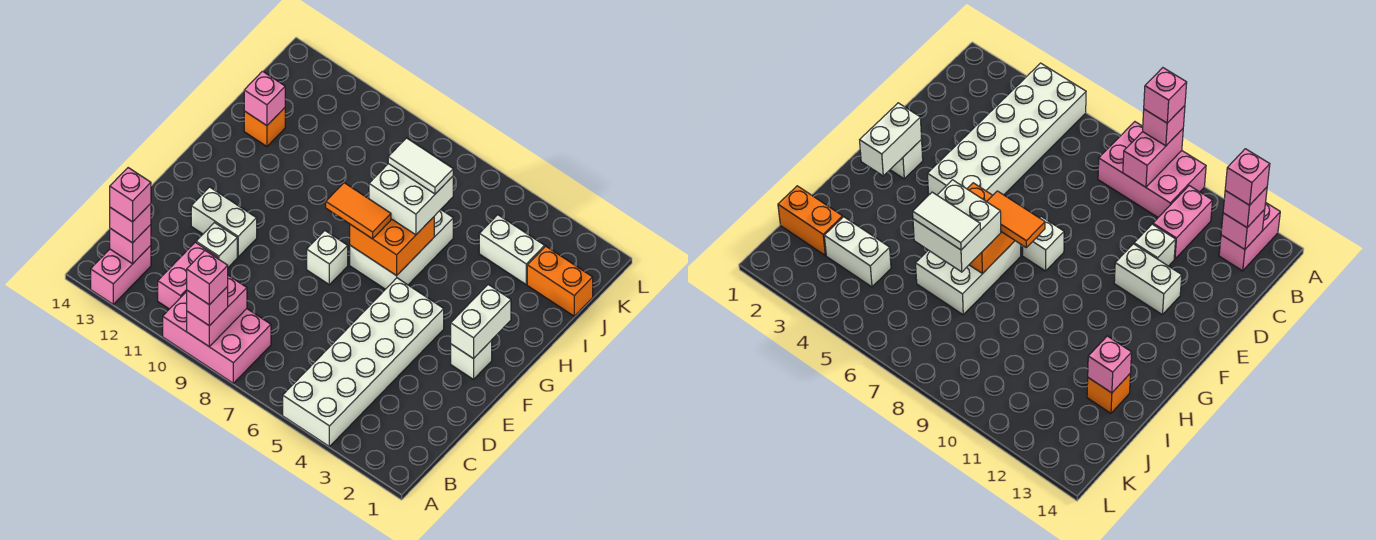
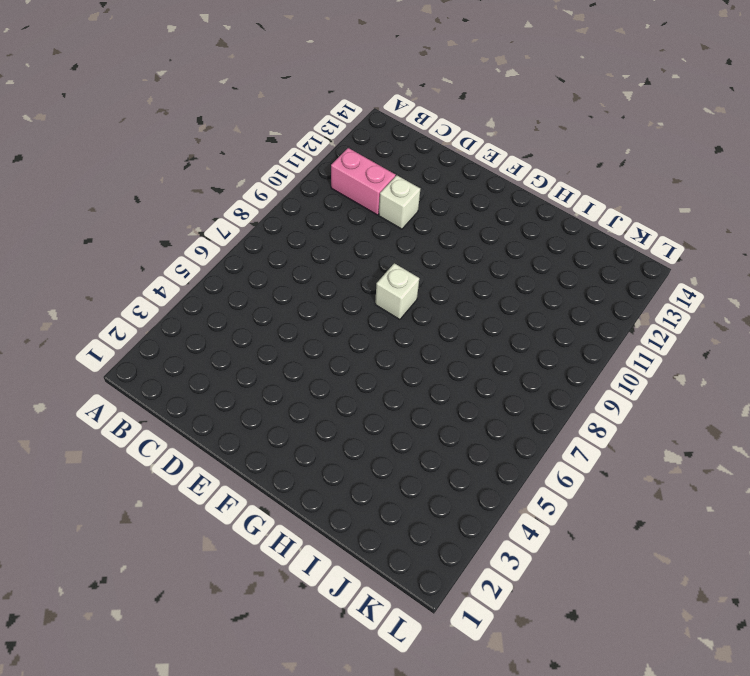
none -> white brick A4:F5 level 1
none -> pink brick A8:B10 level 1
none -> pink brick A13:B13 level 1

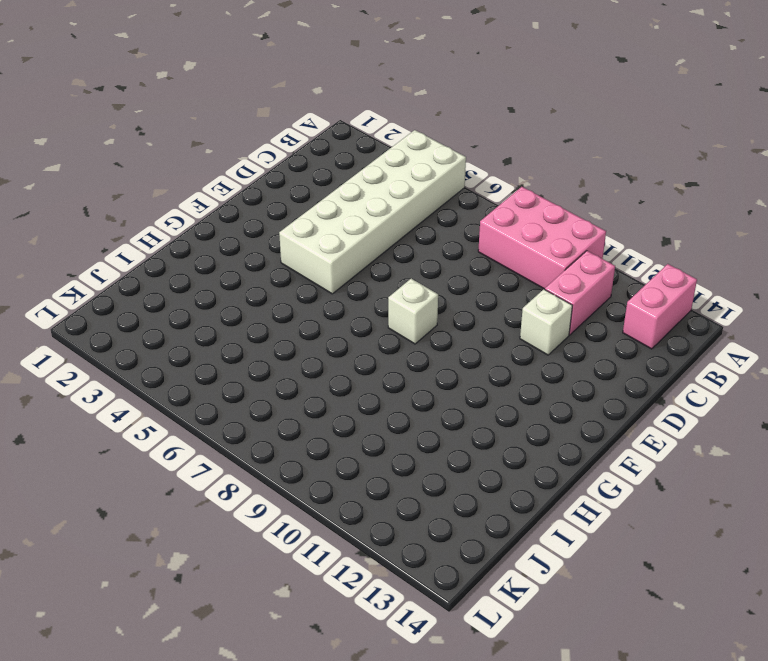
none -> white brick E11:E12 level 1
none -> white brick F2 level 1
none -> white brick G6:I7 level 1

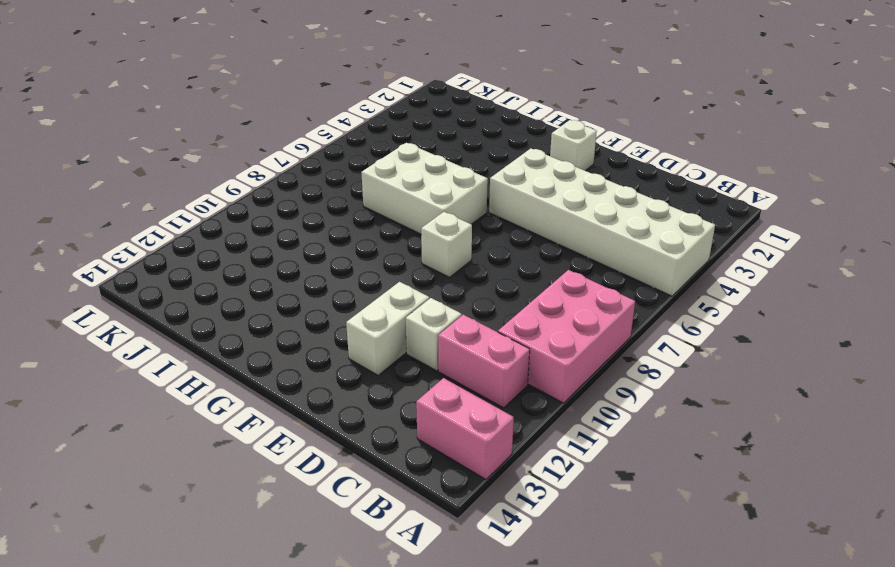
none -> orange brick I13 level 1
none -> orange brick J1:J2 level 1
none -> white brick J3:J4 level 1

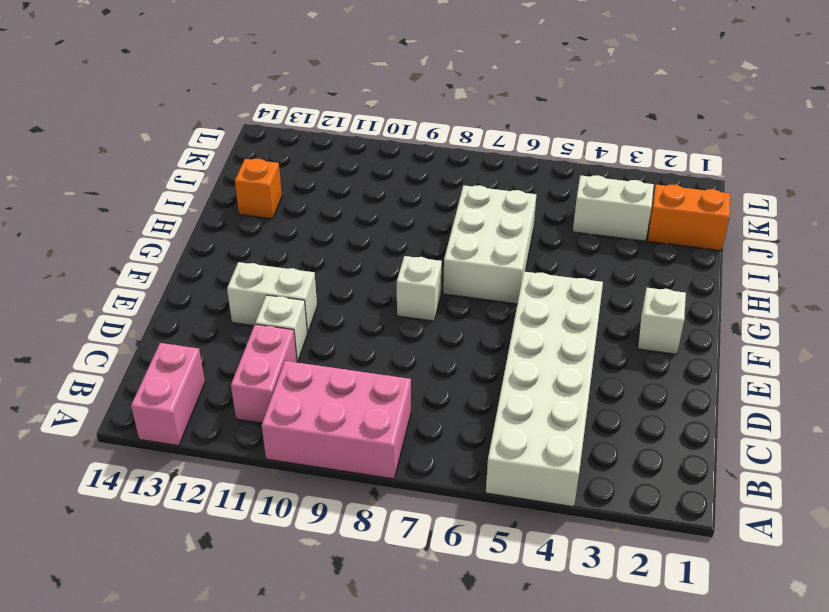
none -> pink brick A9:B9 level 2
none -> pink brick B13 level 2
none -> white brick F2:G2 level 2

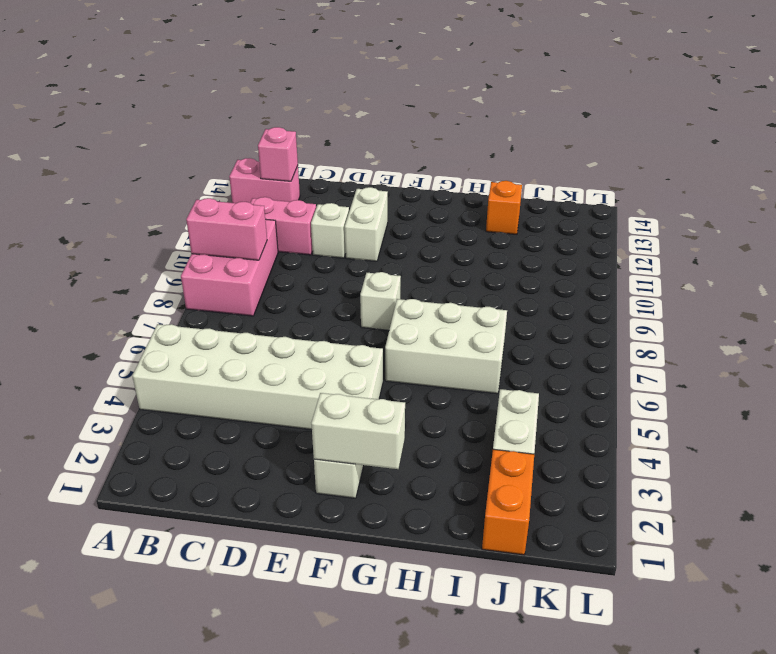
none -> orange brick G6:H7 level 2
none -> pink brick I13 level 2
none -> pink brick A9 level 3

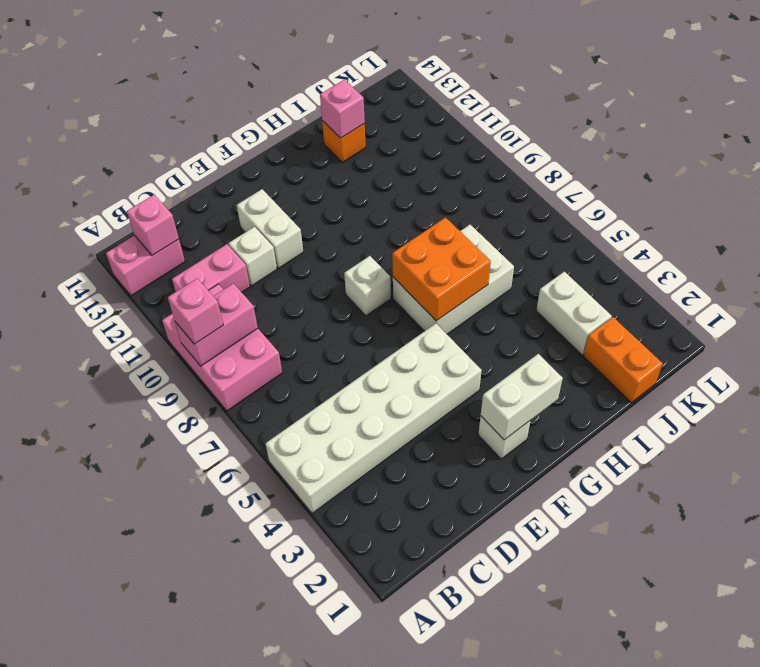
none -> pink brick B13 level 3
none -> orange tile G7:G8 level 3
none -> white brick H6:I7 level 3

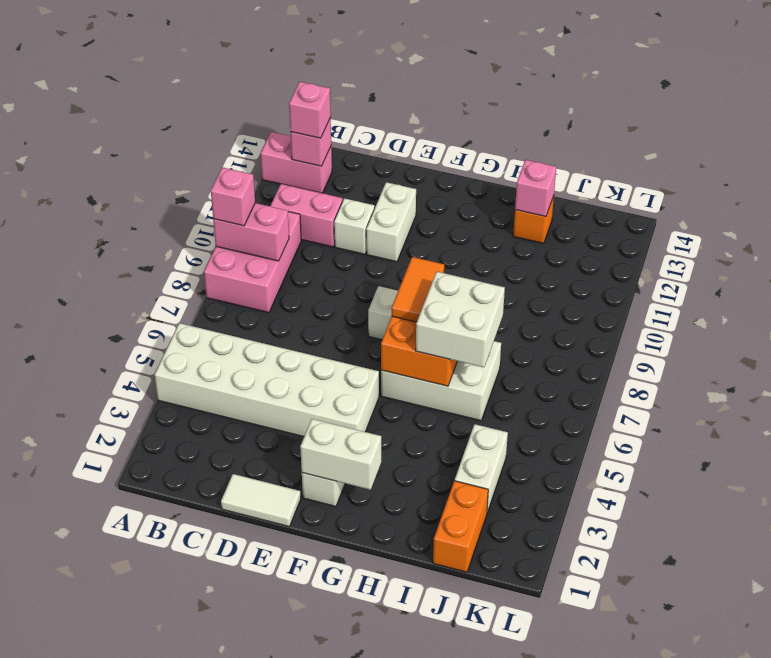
white tile D1:E1 level 1 -> white tile I6:I7 level 4
none -> pink brick A9 level 4
none -> pink brick B13 level 4

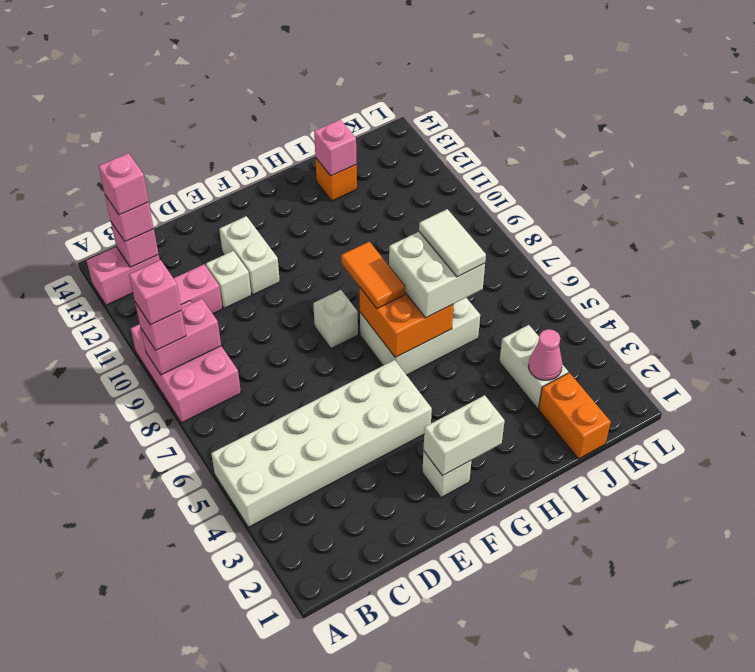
pink cone J3 level 2 -> none

